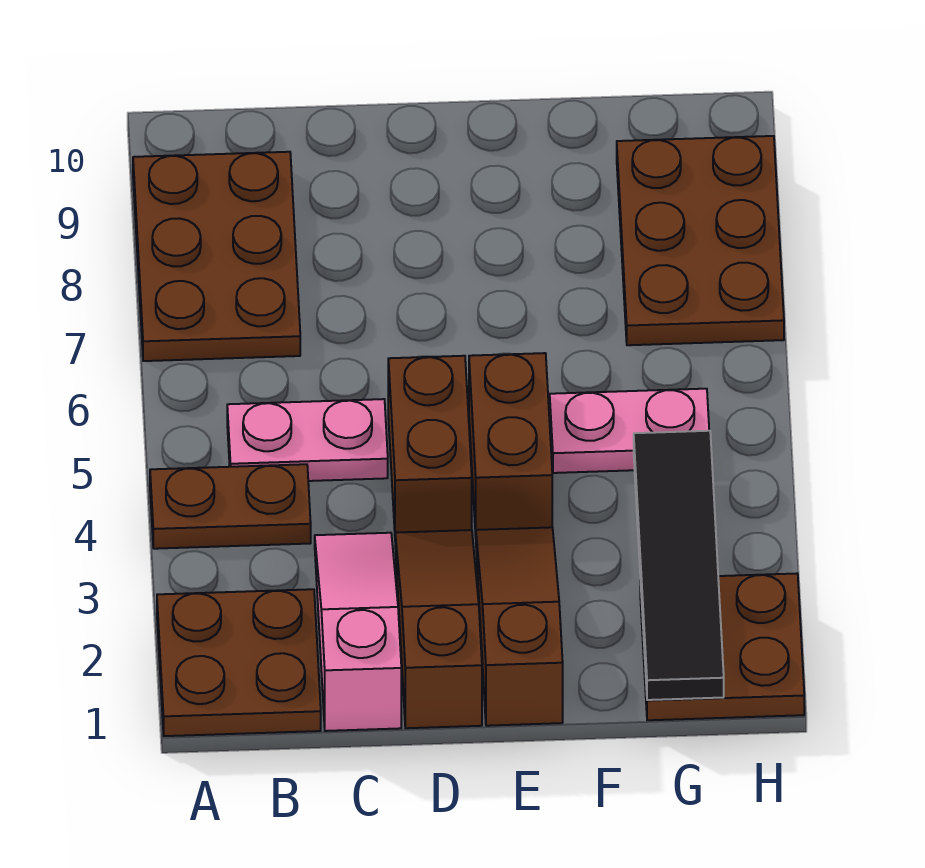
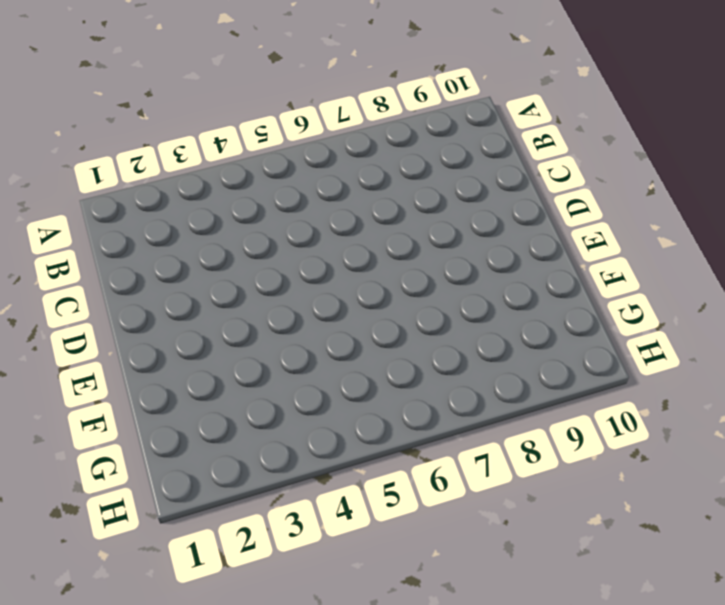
none -> brown plate A1:B2 level 1
none -> brown plate A4:B4 level 1
none -> brown plate A7:B9 level 1

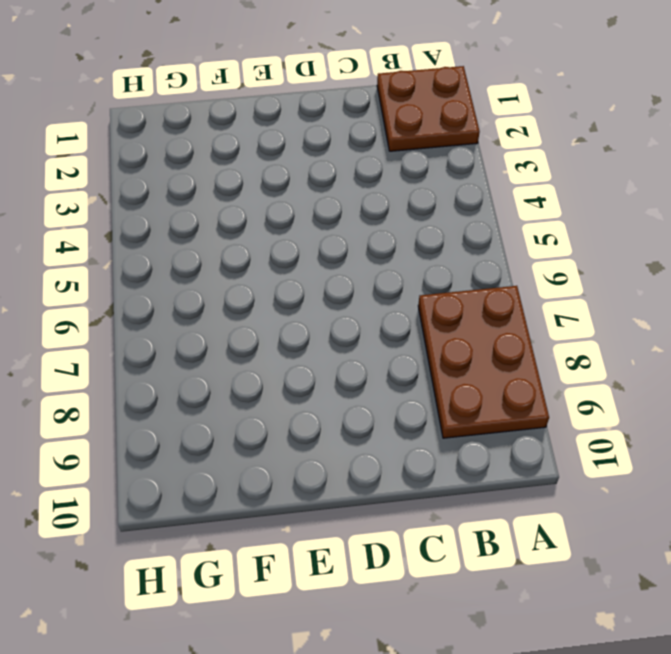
none -> brown plate A4:B4 level 1
none -> pink plate B5:C5 level 1
none -> pink slope C1:C3 level 1 top 1

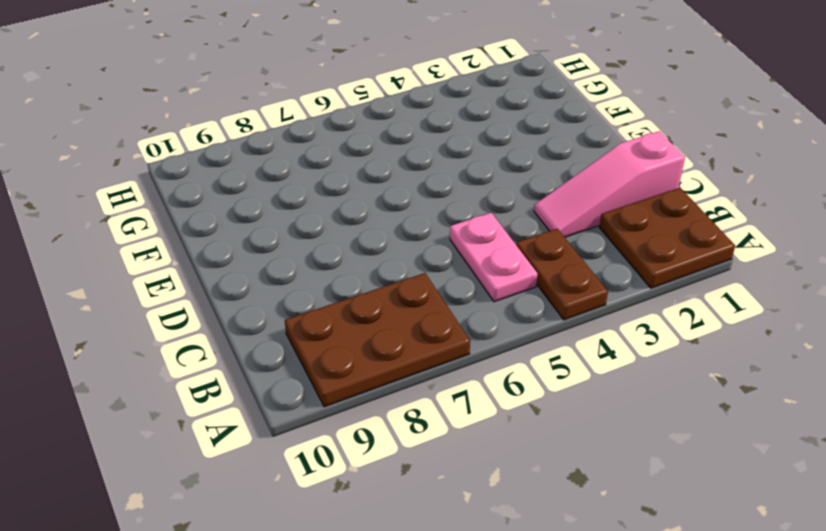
none -> brown slope D1:D3 level 1 top 1
none -> brown brick D4:D5 level 1
none -> brown slope E1:E3 level 1 top 1

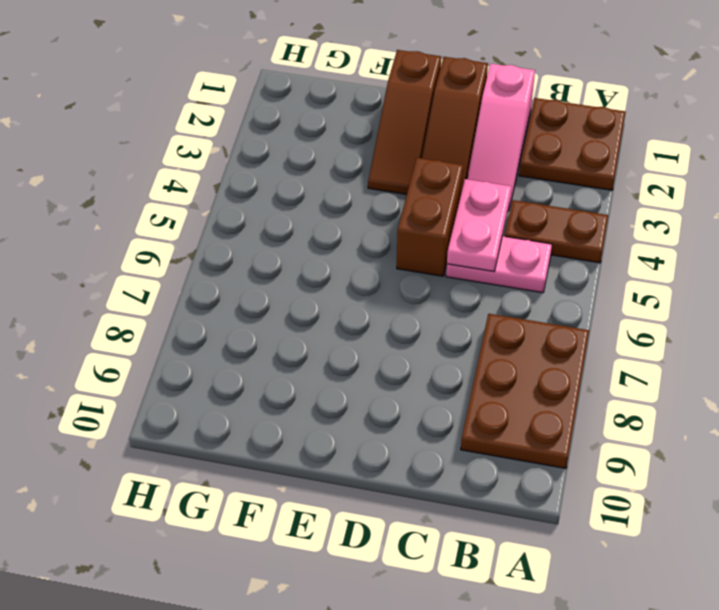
pink plate C4:C5 level 2 -> pink plate F5:G5 level 1
none -> brown brick E4:E5 level 1
none -> brown plate G1:H2 level 1
none -> brown plate G7:H9 level 1

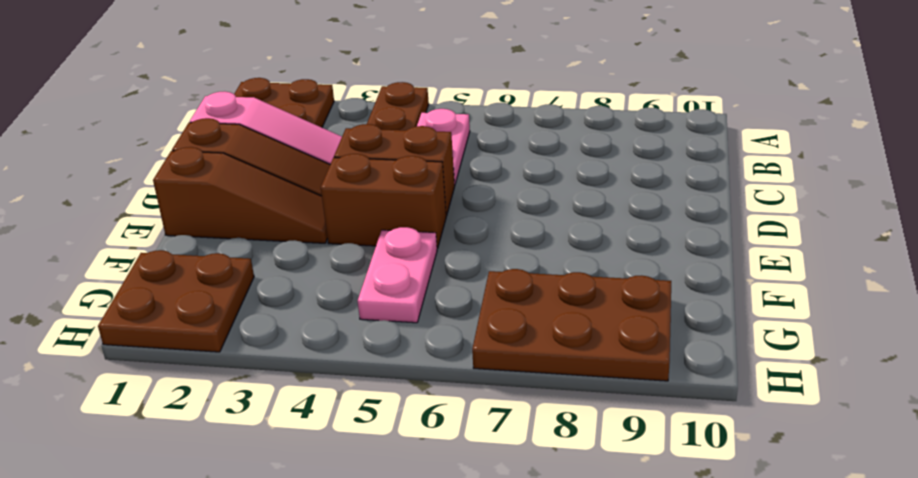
none -> brown plate A7:B9 level 1
none -> black tile G1:G4 level 2

